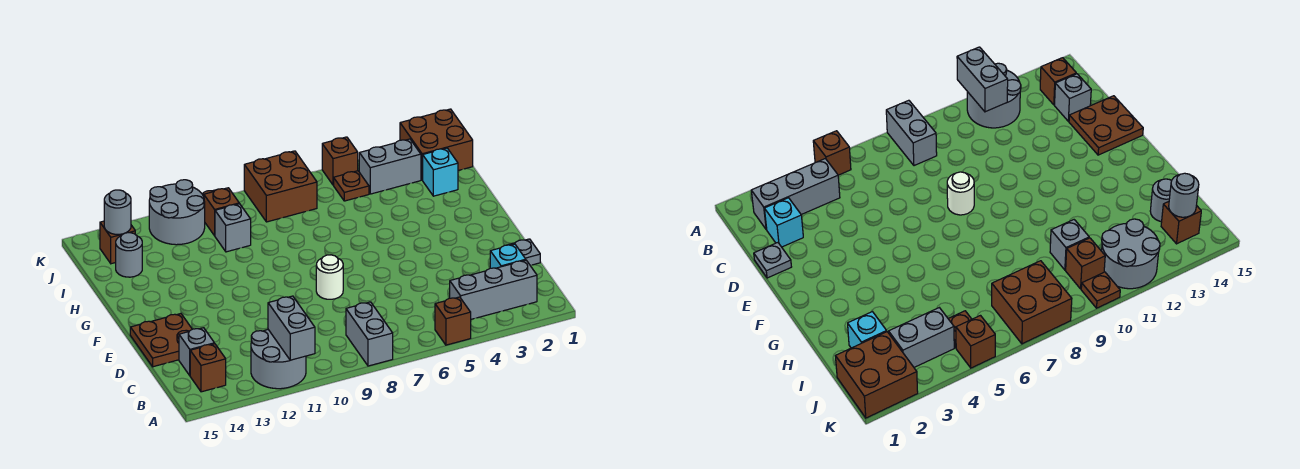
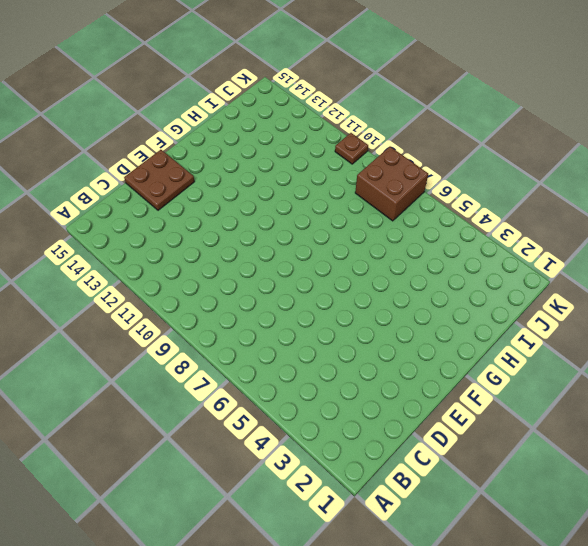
none -> brown brick A5 level 1
none -> grey brick A8:B8 level 1
none -> grey round brick A11:B12 level 1

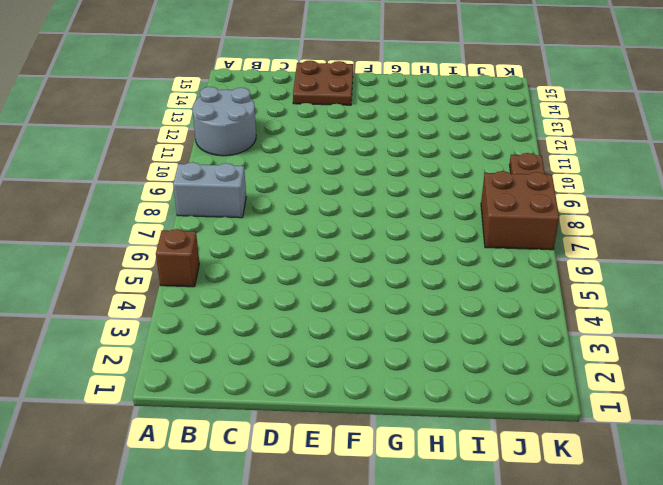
none -> grey brick B2:B4 level 1
none -> brown brick B14 level 1
none -> cyan brick C2 level 1

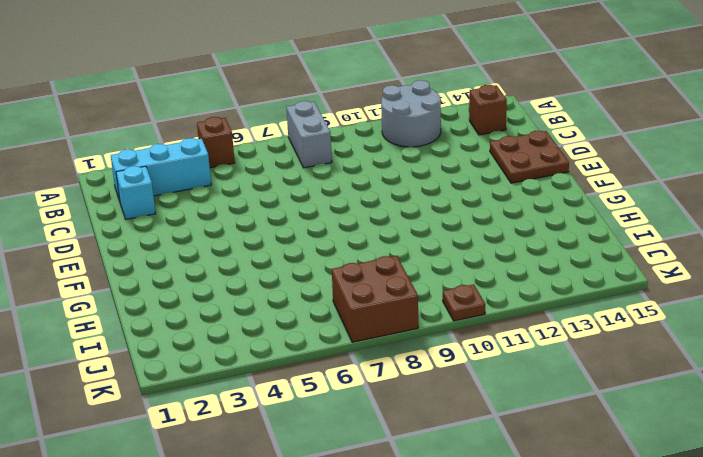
cyan brick B2:B4 level 1 -> grey brick B2:B4 level 1
none -> grey brick C14 level 1
none -> grey plate D1 level 1
none -> white round brick E8 level 1

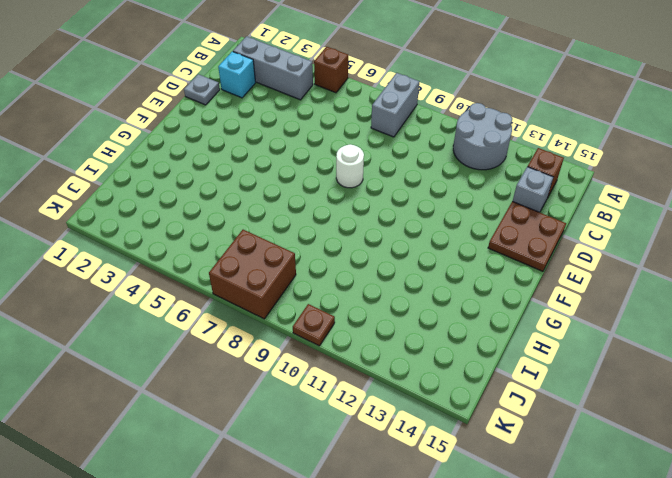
none -> cyan brick I2 level 1
none -> grey brick I10 level 1
none -> grey round brick I14 level 1

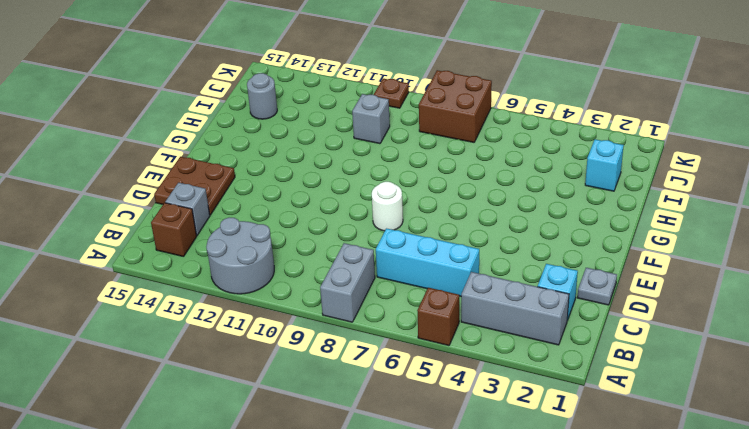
cyan brick C5:C7 level 1 -> none
none -> brown brick J1:K2 level 1
none -> grey brick J3:J4 level 1
none -> brown plate J5 level 1

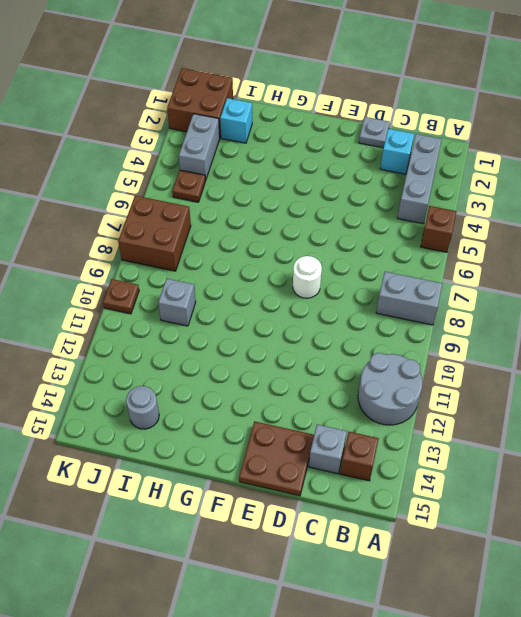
none -> brown brick J10 level 1
none -> grey round brick J11:K12 level 1
none -> brown brick J14 level 1

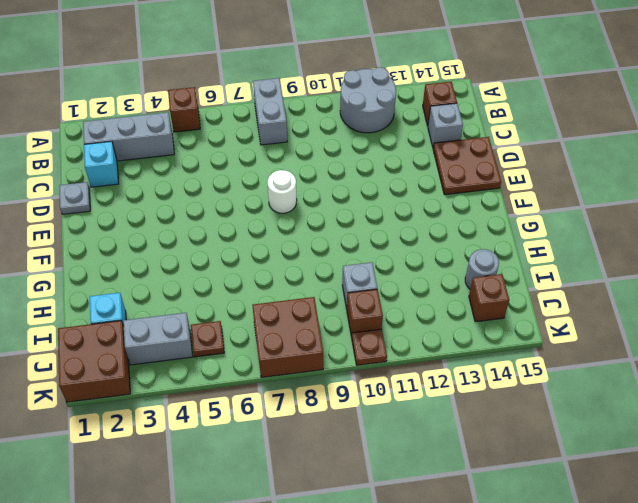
none -> grey round brick J11:K12 level 1
none -> brown brick K5 level 1
none -> grey brick A11:B11 level 2

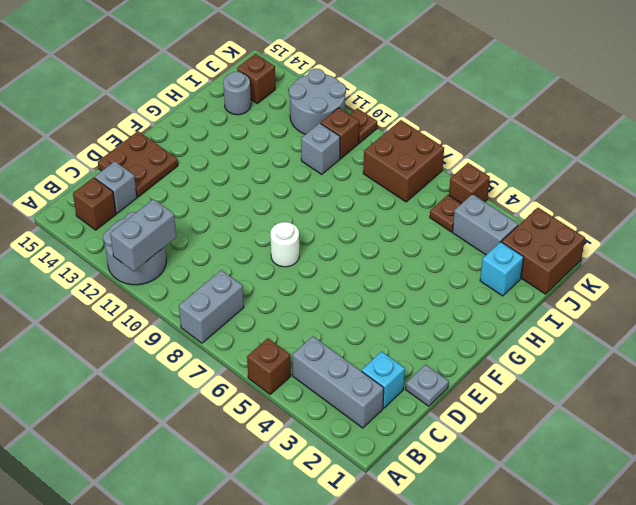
none -> grey round brick J14 level 2

